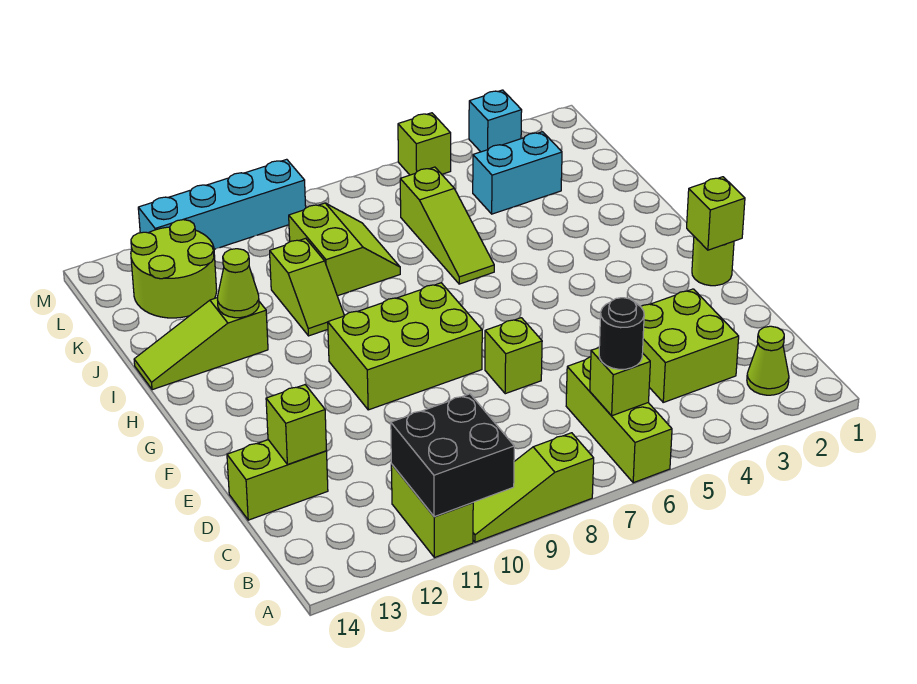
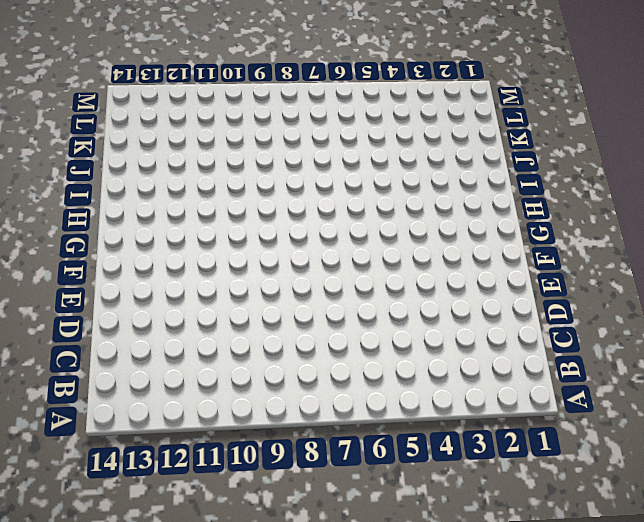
none -> lime brick A6:C6 level 1
none -> lime slope A8:A10 level 1 top 8
none -> lime brick A11:B11 level 1

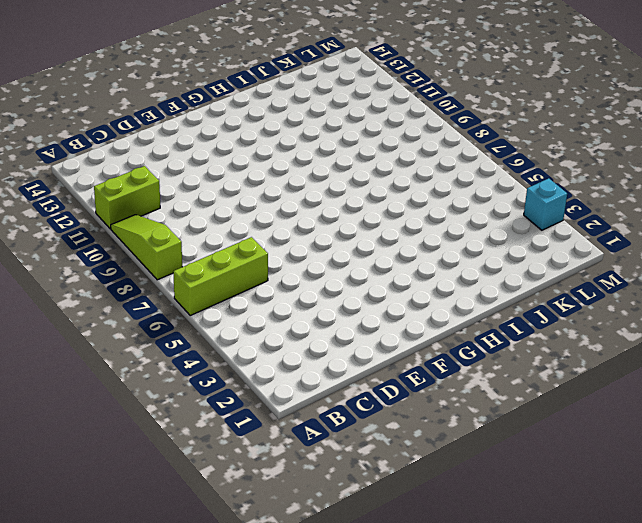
none -> lime cone B2 level 1
none -> lime brick C3:D4 level 1
none -> lime brick D13:D14 level 1

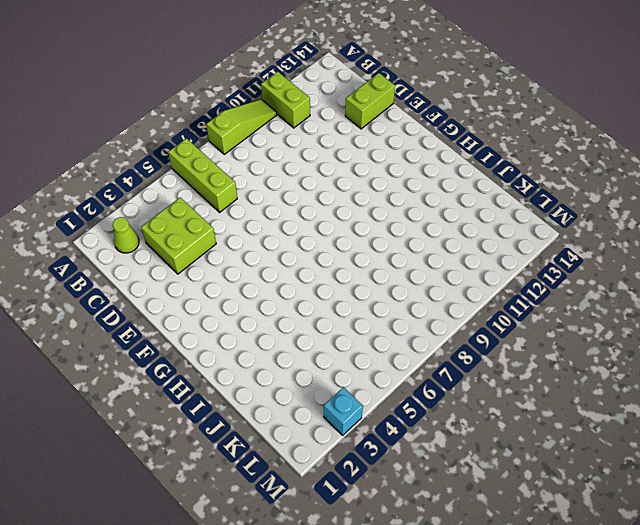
none -> lime brick E7 level 1
none -> lime round brick F1 level 1
none -> lime brick F8:G10 level 1

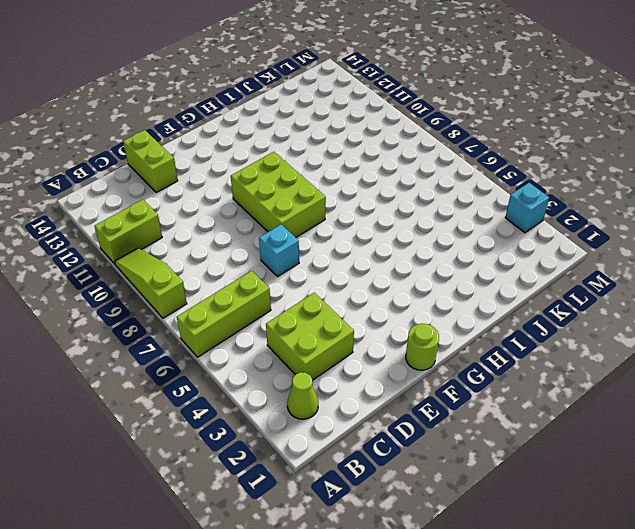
cyan brick E7 level 1 -> lime brick E7 level 1
none -> lime slope I6:K6 level 1 top K
none -> lime slope I10:J10 level 1 top J
none -> lime slope I12:I14 level 1 top 12

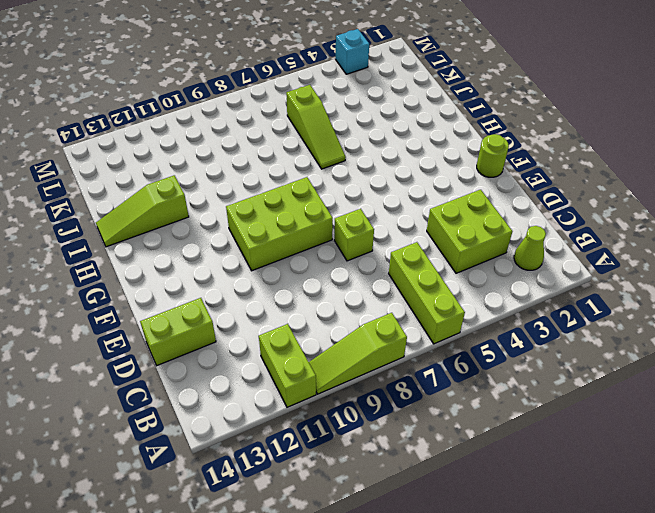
none -> lime slope I10:J10 level 1 top J
none -> lime slope J8:K9 level 1 top 9
none -> cyan brick K3:K4 level 1

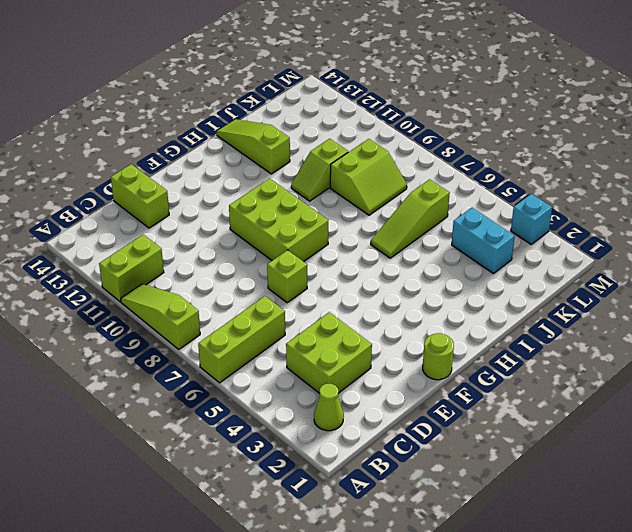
none -> lime round brick K12:L13 level 1
none -> lime brick M5 level 1
none -> cyan brick M9:M12 level 1

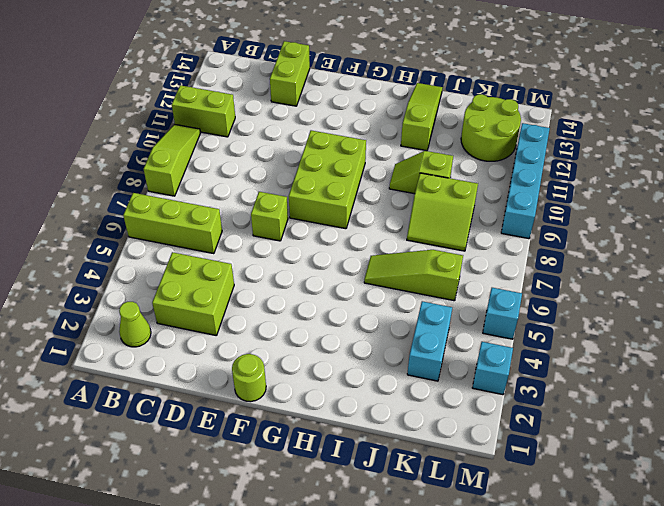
cyan brick M5 level 1 -> lime brick M5 level 1
none -> black brick A10:B11 level 2
none -> lime brick B6 level 2
none -> lime brick D13 level 2

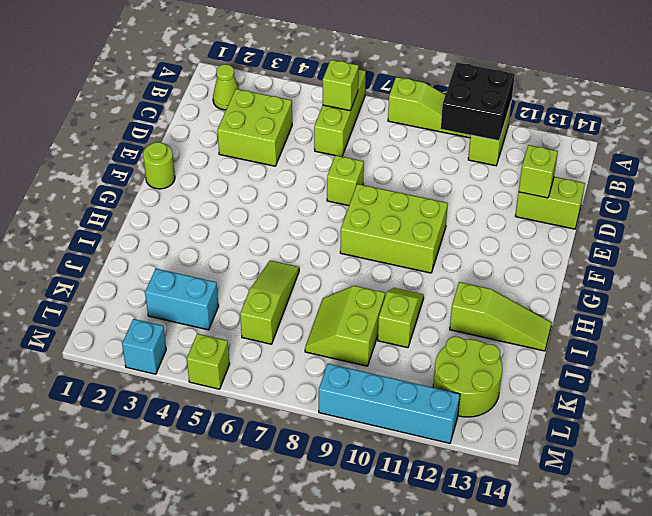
none -> lime brick F1 level 2
none -> lime cone I12 level 2
none -> black round brick B6 level 3

